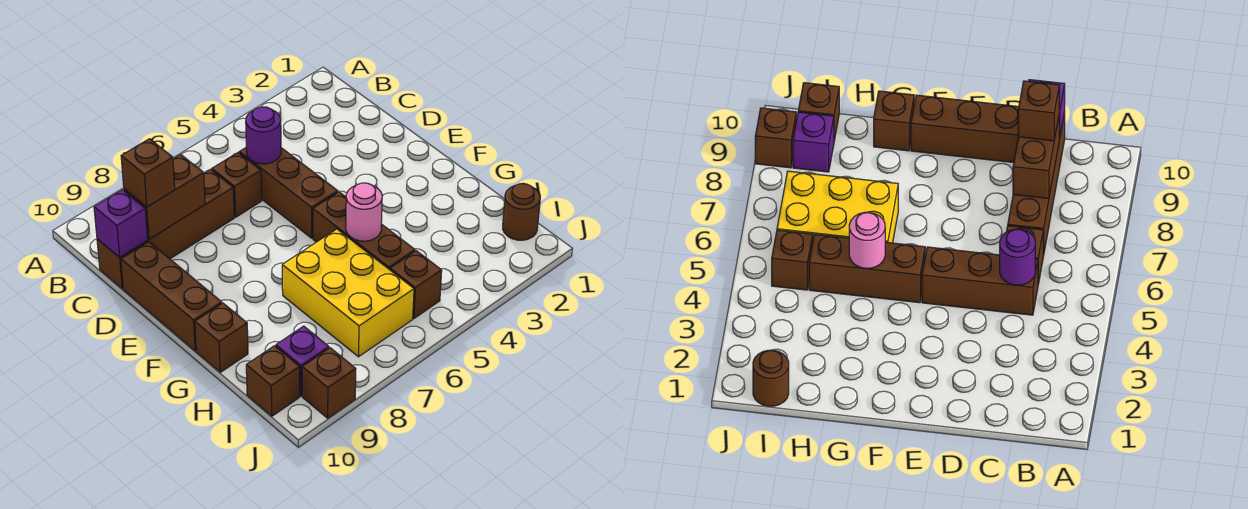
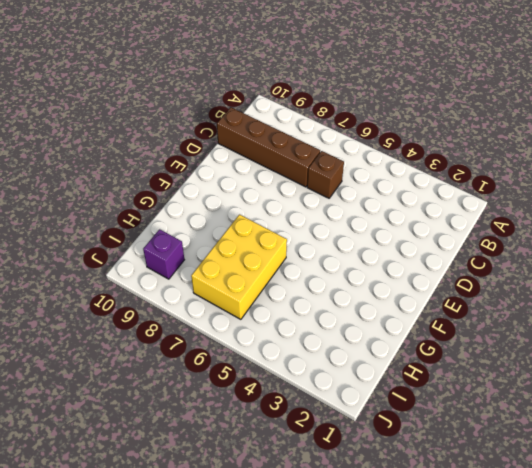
none -> brown brick C5:E5 level 1
none -> brown brick D10:F10 level 1
none -> brown brick F5:H5 level 1

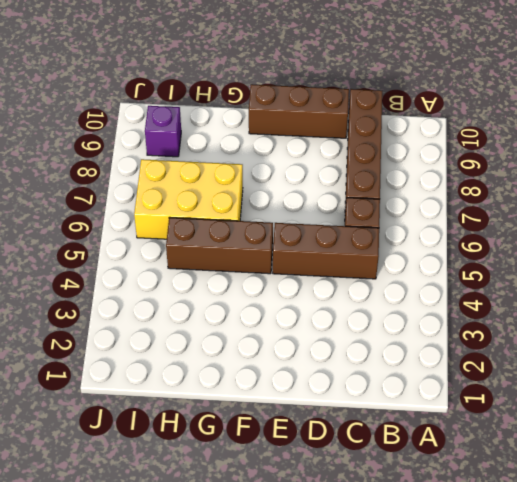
none -> brown brick G10 level 1
none -> brown round brick I1 level 1
none -> brown brick I5 level 1

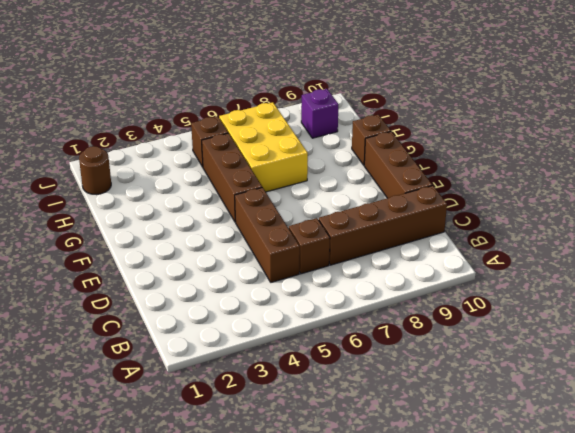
none -> brown brick I10 level 1
none -> brown brick J9 level 1
none -> purple round brick C5 level 2

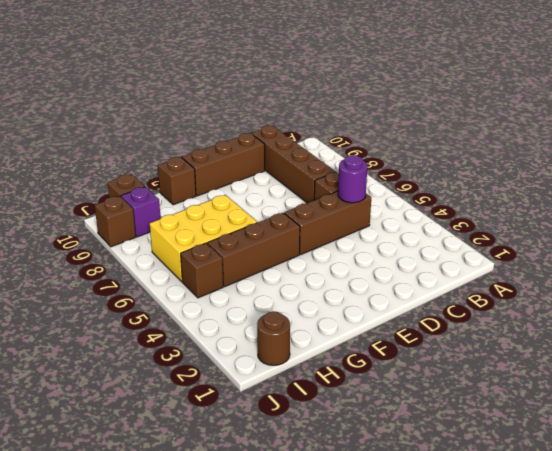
none -> brown brick C8:C9 level 2
none -> purple brick C10 level 2
none -> pink round brick G5 level 2

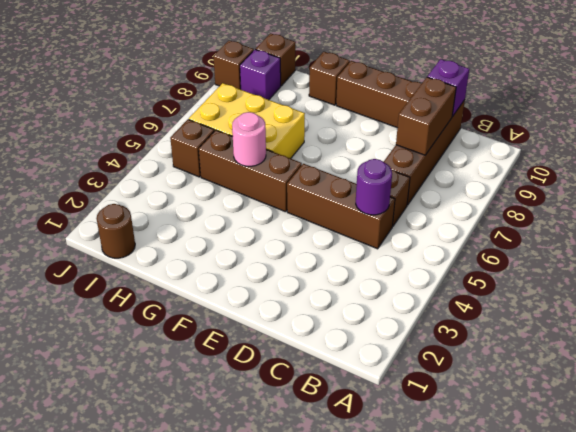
none -> brown brick C9 level 3

